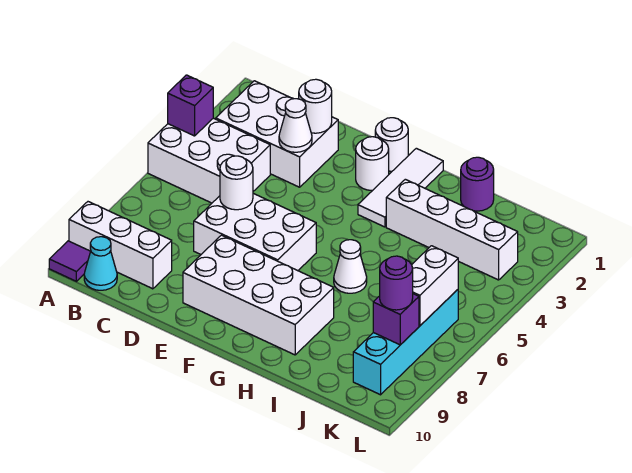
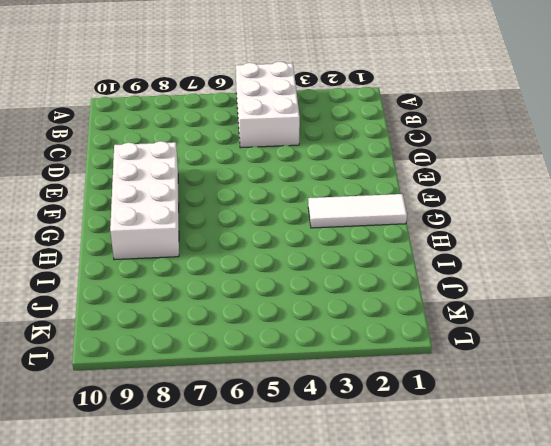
none -> white brick A9:C9 level 1
none -> purple tile A10 level 1
none -> white brick B2:D3 level 1

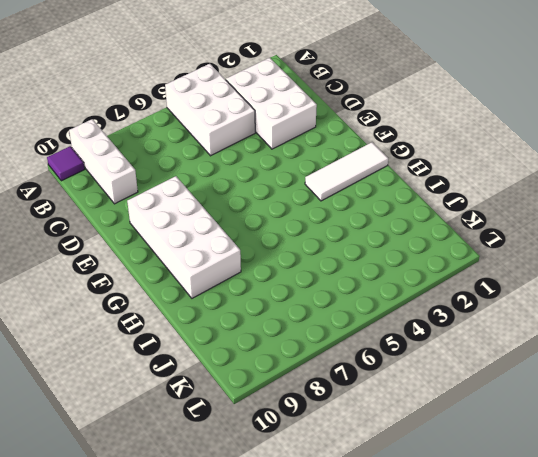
none -> cyan cone B10 level 1
none -> white brick D6:F7 level 1
none -> white round brick F1 level 1

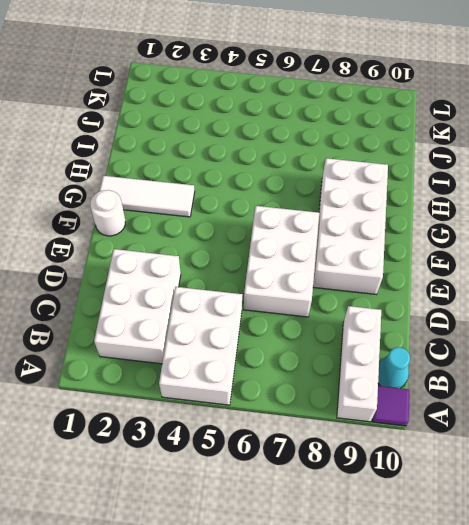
none -> white round brick F2 level 1
none -> white brick H3:K3 level 1
none -> white cone H6 level 1

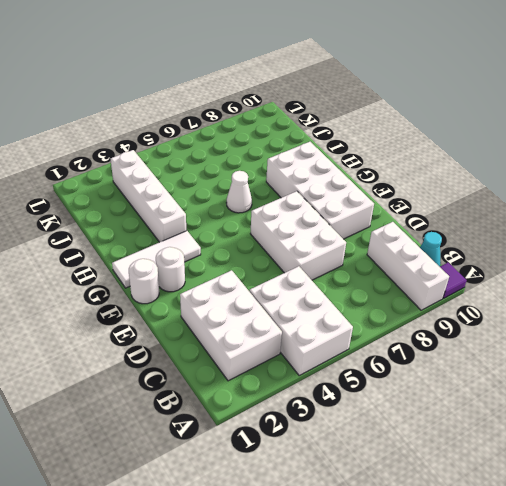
none -> purple round brick I1 level 1
none -> cyan brick K6:K9 level 1
none -> purple brick A4 level 2

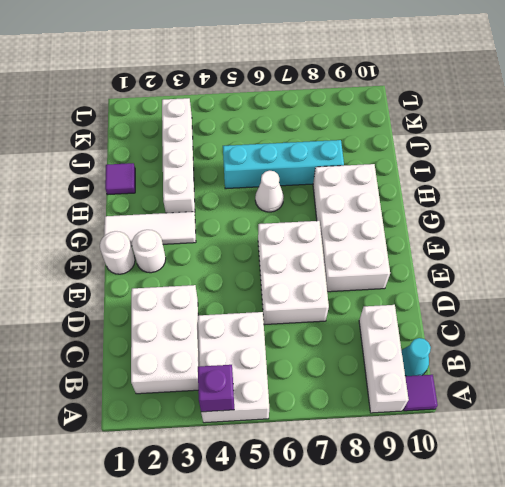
purple tile I1 level 1 -> purple round brick I1 level 1
cyan brick I5:I8 level 1 -> cyan brick K6:K9 level 1
none -> white round brick D2 level 2
none -> white cone D3 level 2
none -> white round brick D6 level 2

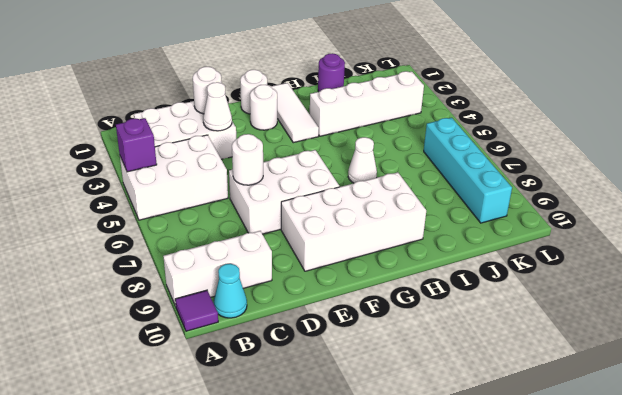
none -> white brick K6:K7 level 2
none -> purple brick K8 level 2
none -> purple round brick K8 level 3

